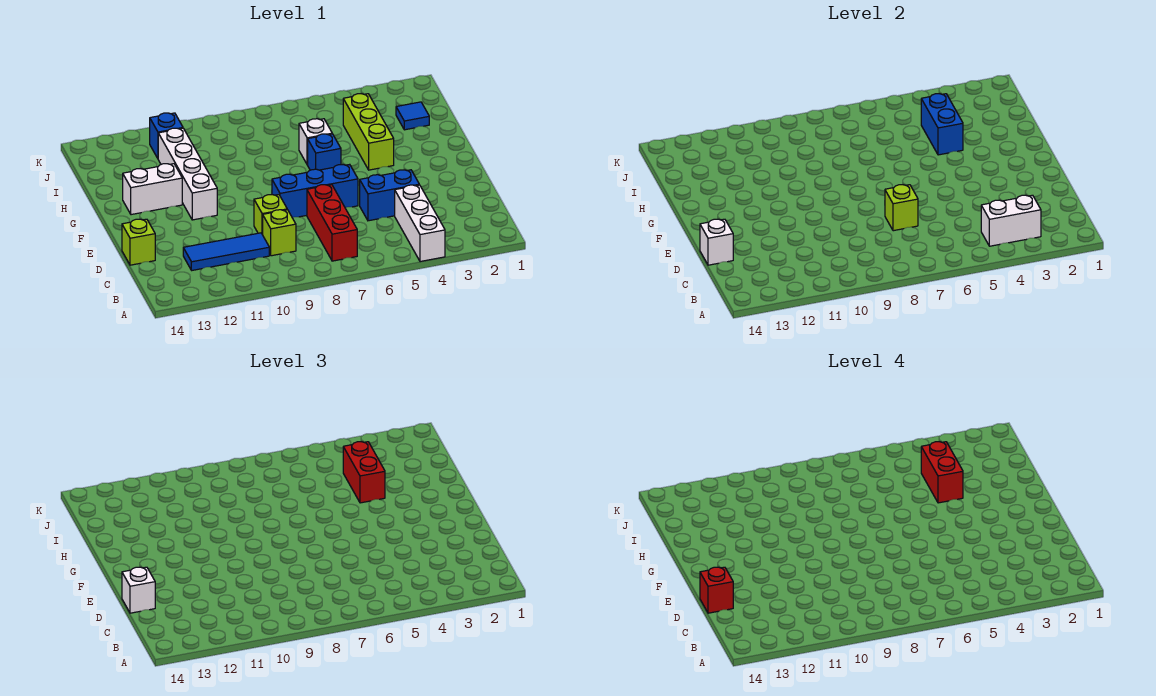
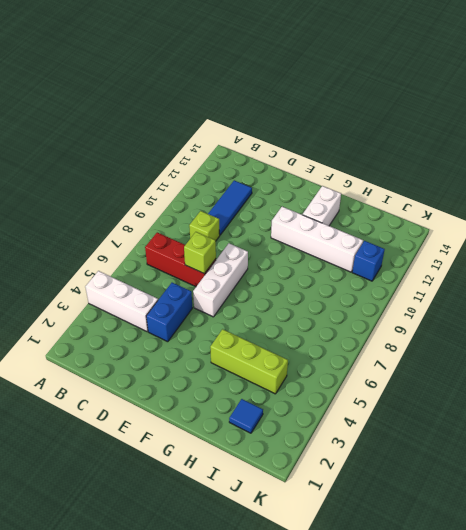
white brick E6:E8 level 1 -> blue brick E6:E8 level 1
none -> lime brick D9 level 1
none -> lime brick D14 level 1
none -> blue brick G6 level 1

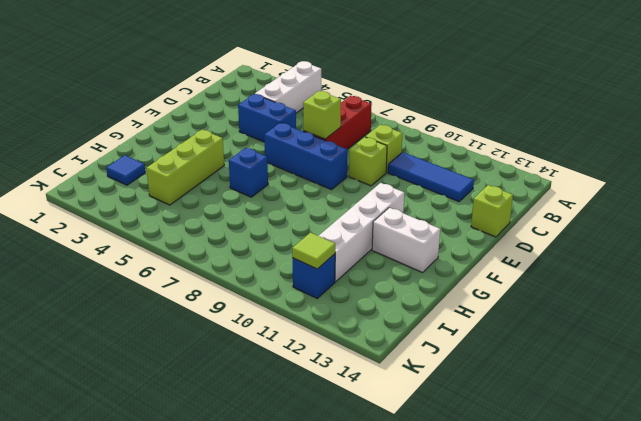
lime tile J11 level 2 -> none
none -> white brick H6 level 1
none -> white brick B3:B4 level 2
none -> white brick D14 level 2

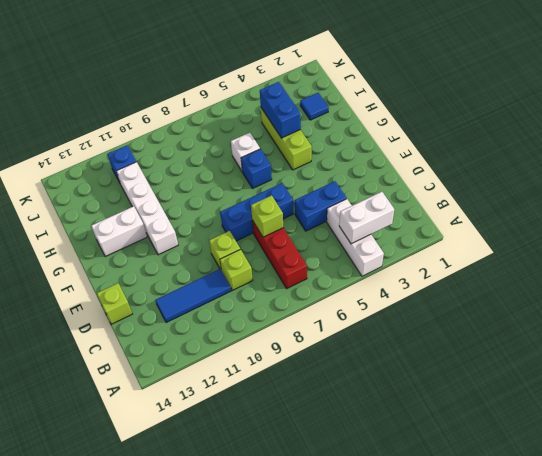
none -> white brick D14 level 2
none -> white brick D14 level 3
none -> red brick H4:I4 level 3

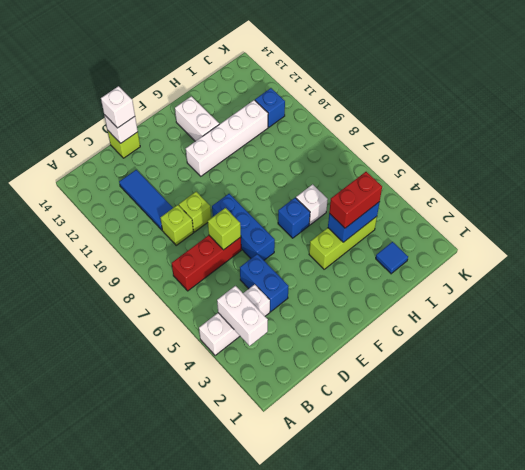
none -> red brick D14 level 4
none -> red brick H4:I4 level 4

